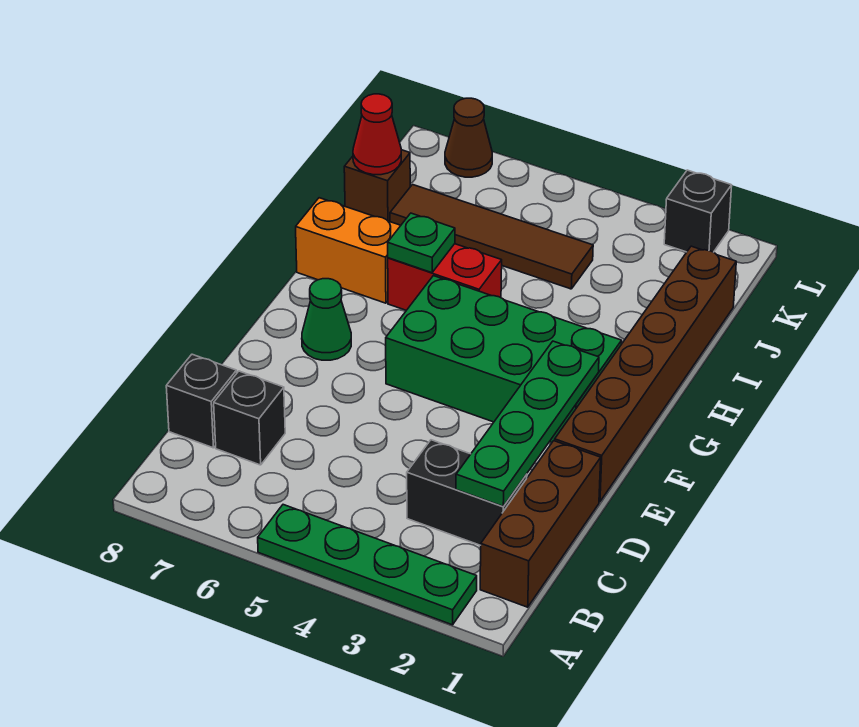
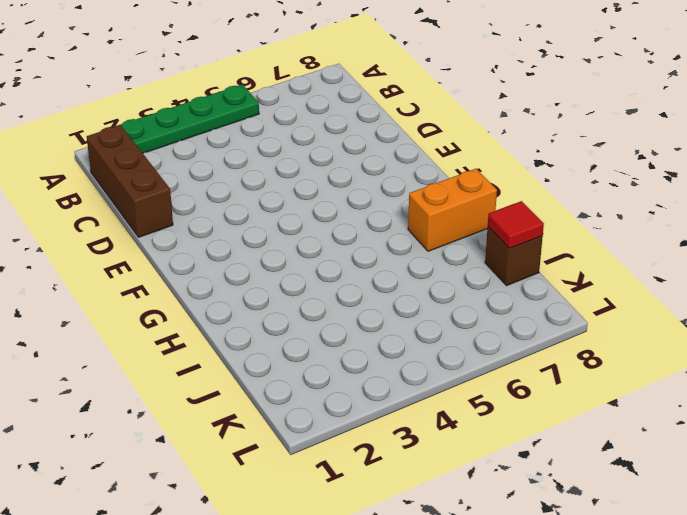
red tile J8 level 2 -> red cone J8 level 2
none -> black brick C2:C3 level 1
none -> black brick C7 level 1
none -> black brick C8 level 1

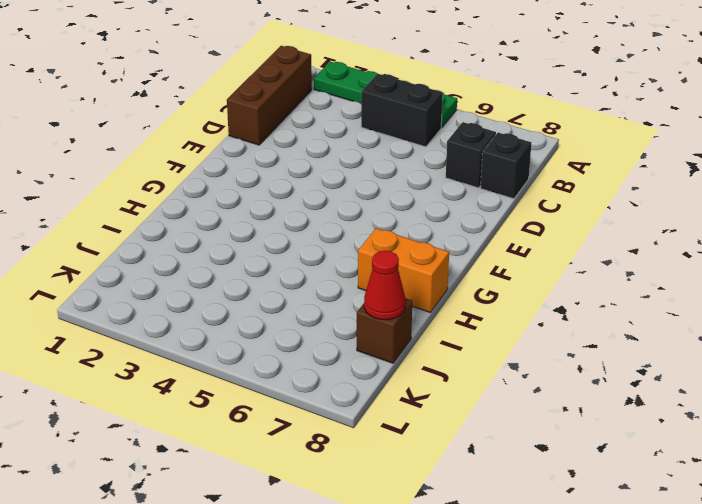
black brick B4:B5 level 1 -> black brick C2:C3 level 1
none -> brown brick E1:J1 level 1
none -> green brick F2:G5 level 1
none -> green cone F7 level 1

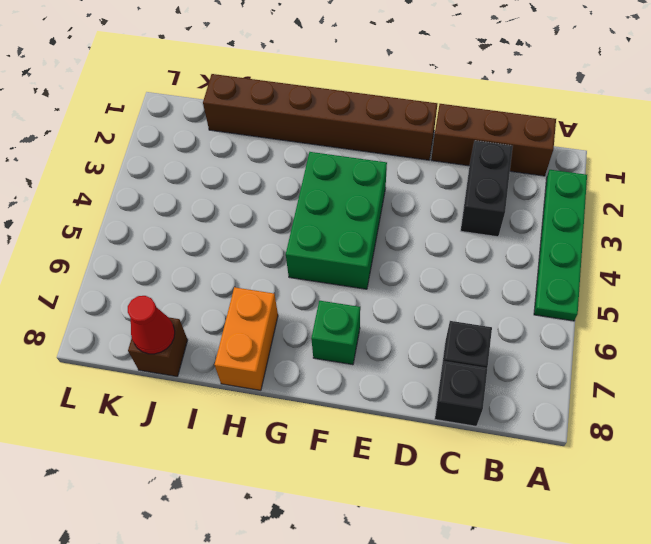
green brick F3:G5 level 1 -> green brick F2:G5 level 1
green brick F7 level 1 -> green cone F7 level 1
none -> red brick H5:H6 level 1
none -> brown tile J4:J7 level 1
none -> black brick L2 level 1

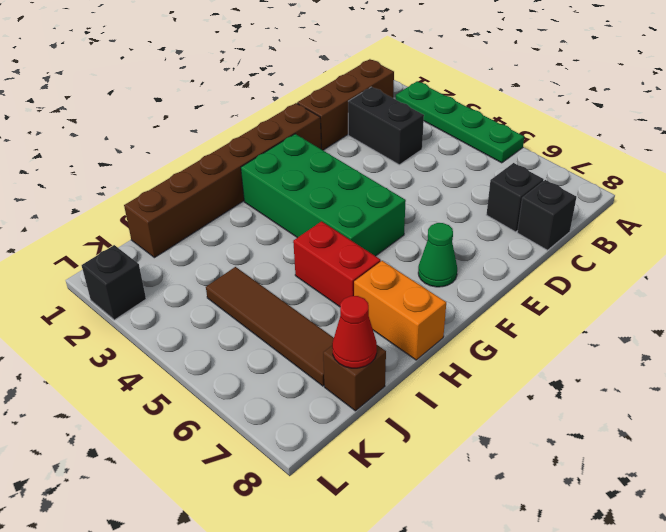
none -> brown cone L7 level 1
none -> green plate C2:F2 level 2
none -> green plate H6 level 2

